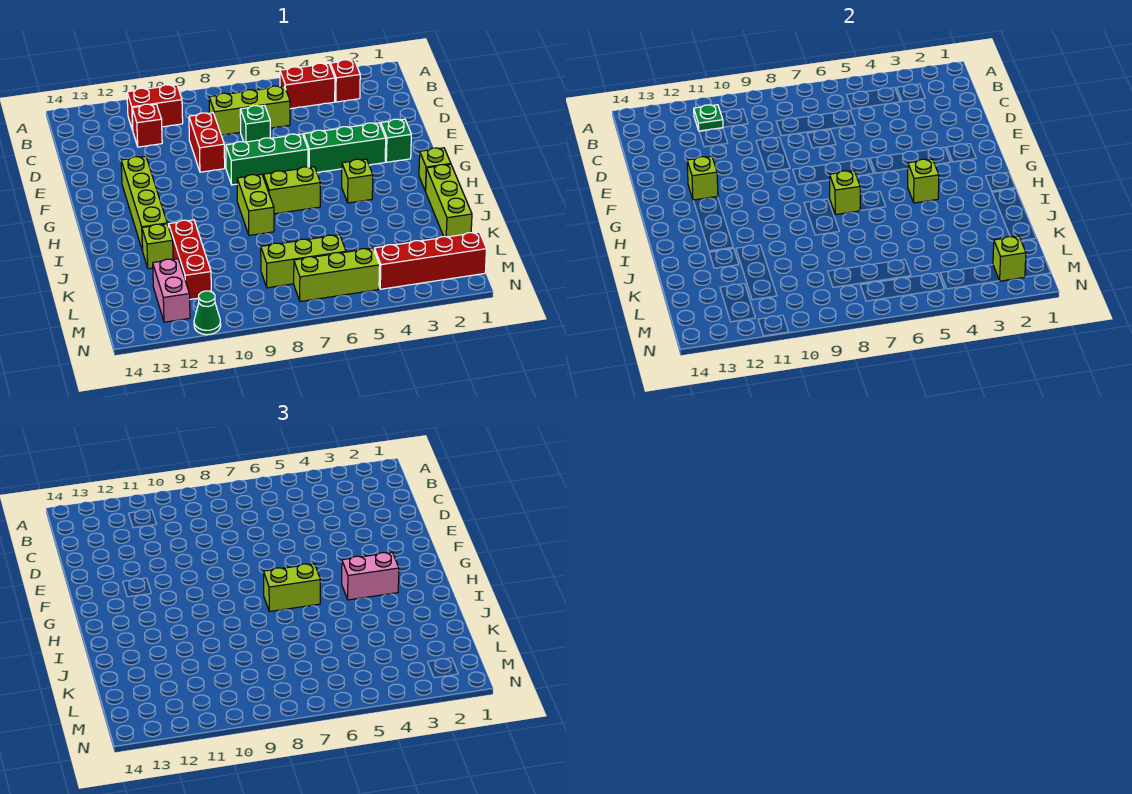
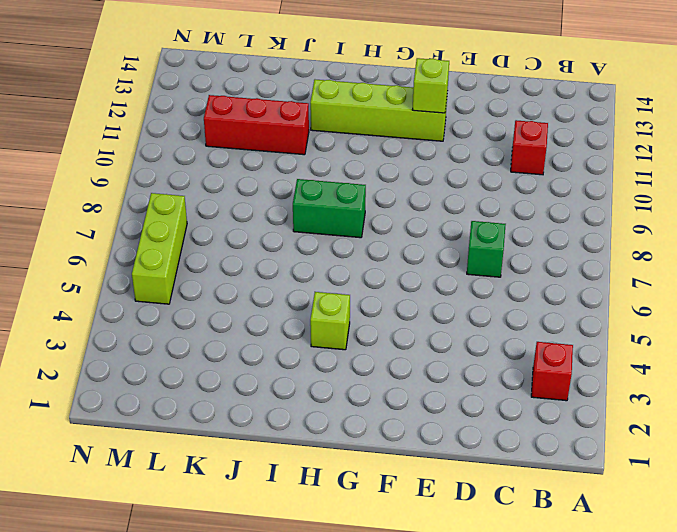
green brick H8:I8 level 1 -> lime brick H8:I8 level 1
none -> red brick B4:B5 level 1
none -> red brick B10:B11 level 1
none -> lime brick C6:C8 level 1
none -> red brick D9:E9 level 1

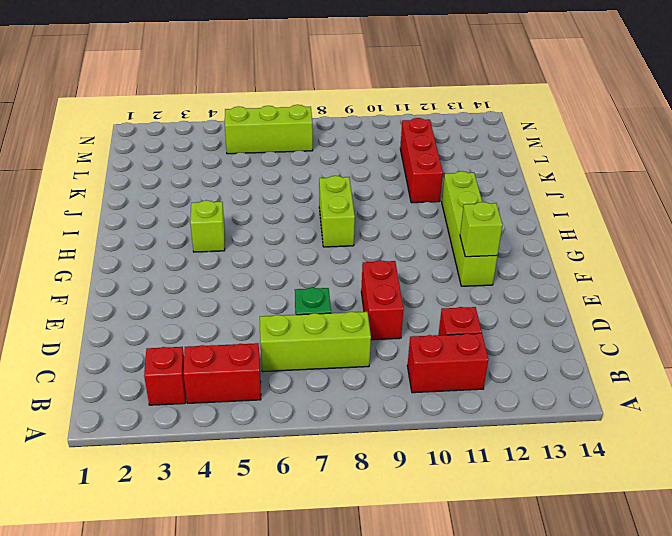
none -> green brick F2 level 1
none -> green brick F3:F5 level 1
none -> green brick F6:F8 level 1
none -> lime brick H1 level 1

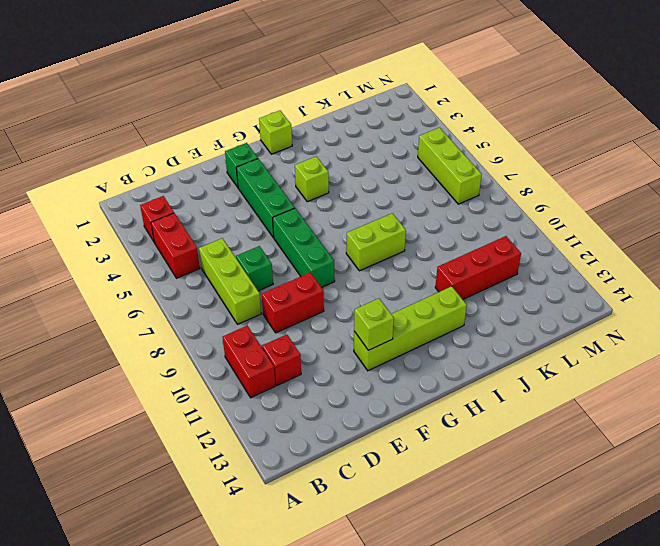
none -> lime brick H6:H7 level 1
none -> lime brick I1:K1 level 1
none -> lime brick J12 level 1
none -> lime brick L6:L8 level 1

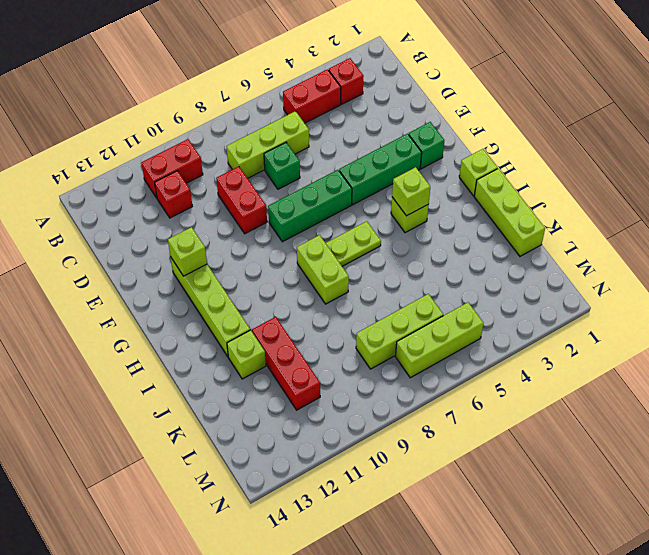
lime plate H6:H7 level 1 -> lime brick H6:H7 level 1
none -> pink brick L12:M12 level 1
none -> red brick M1:M4 level 1
none -> green cone N11 level 1
none -> green plate B11 level 2

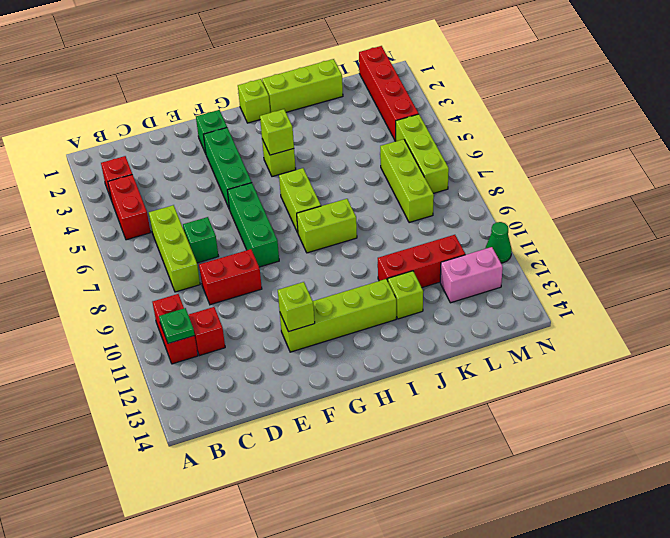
none -> lime brick H7 level 2
none -> lime brick M2 level 2
none -> pink brick H3:H4 level 3
none -> lime brick H6:H7 level 3

